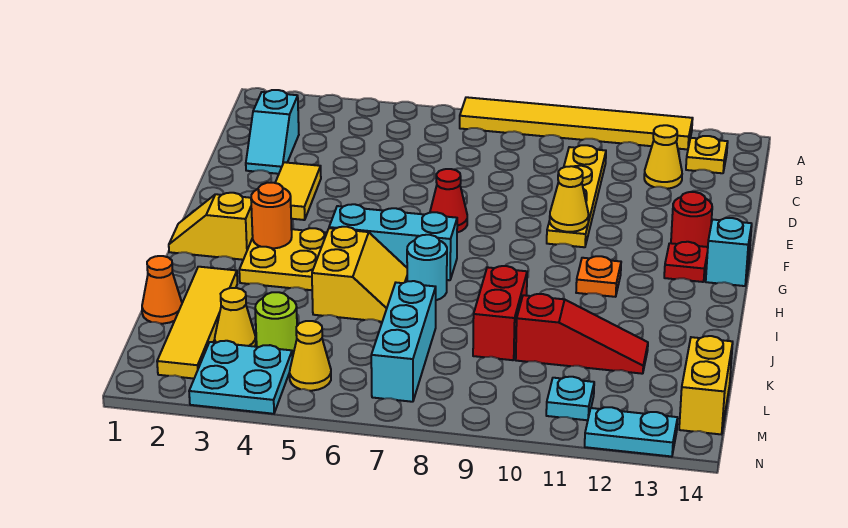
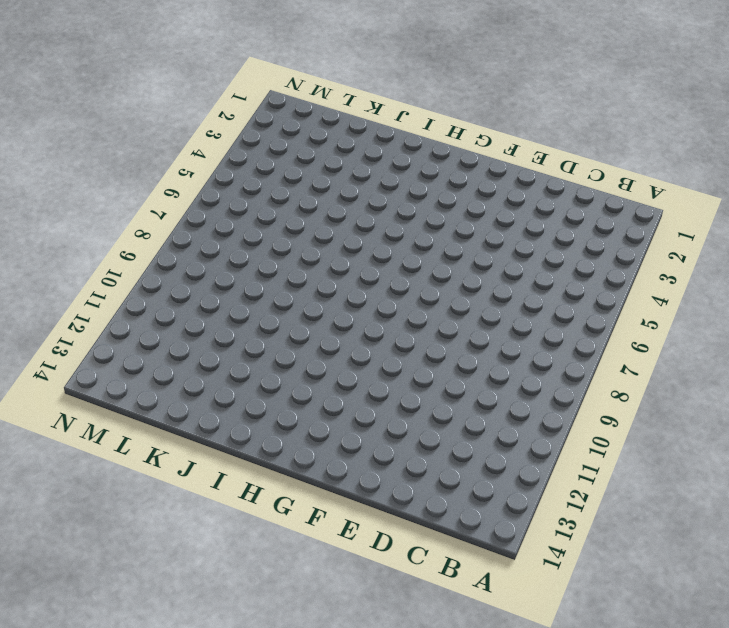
none -> yellow tile A7:A12 level 1
none -> yellow plate B13 level 1
none -> cyan slope C2:D2 level 1 top C
none -> yellow plate C10:F10 level 1

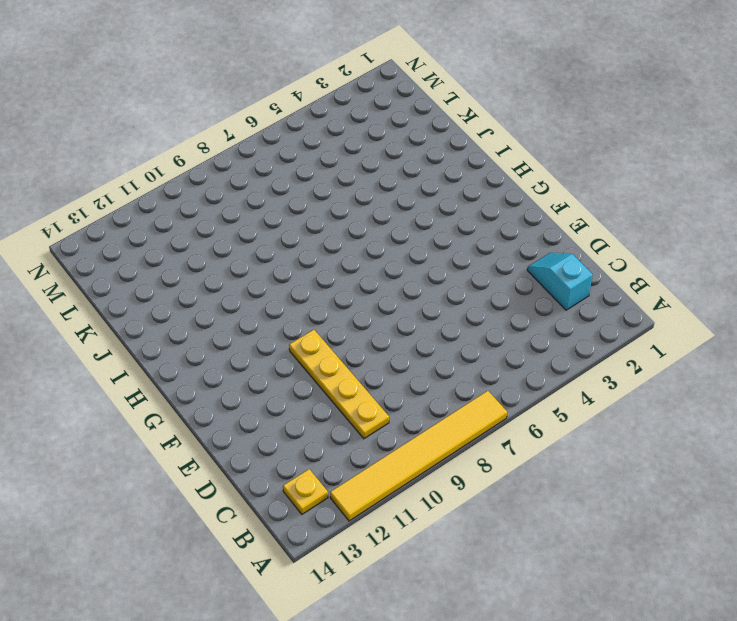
none -> yellow cone C12 level 1
none -> yellow tile E3:F3 level 1
none -> red cone F7 level 1
none -> red round brick F13 level 1

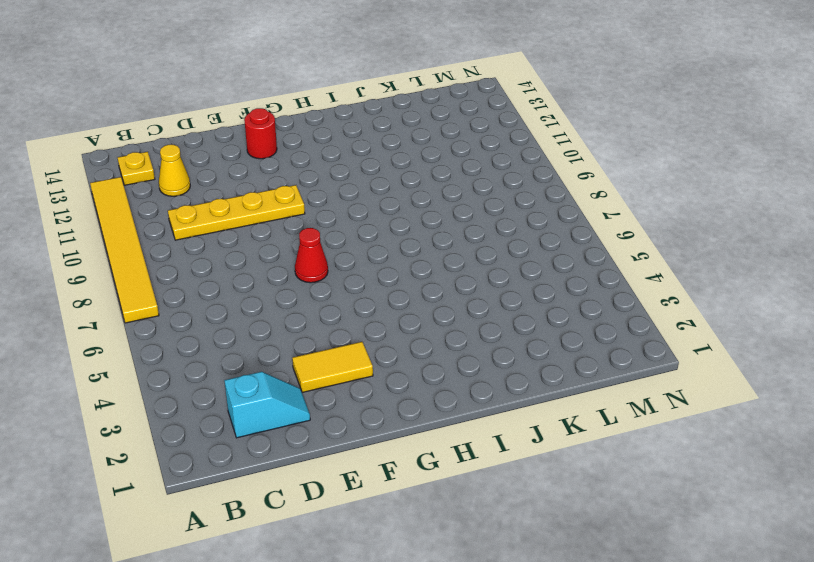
none -> red plate G13 level 1
none -> cyan brick G14 level 1
none -> yellow slope H1:H2 level 1 top 2
none -> yellow plate H3:I4 level 1

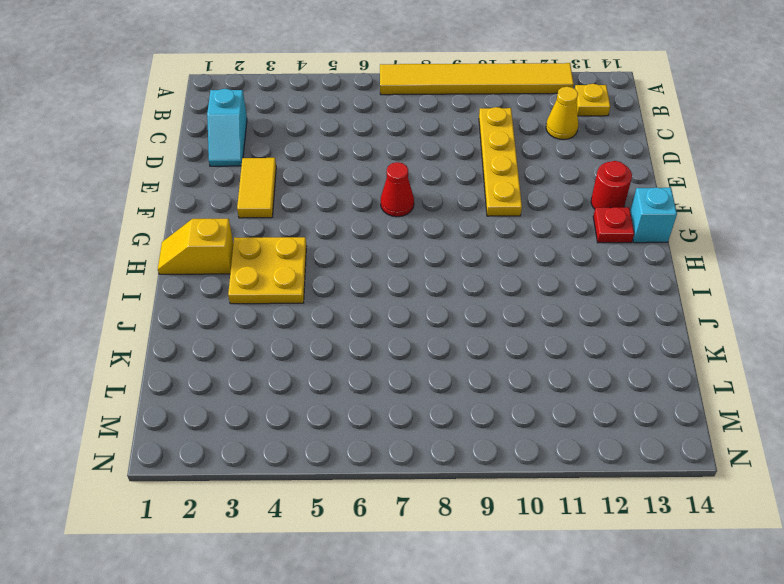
none -> cyan brick H5:H7 level 1
none -> orange plate H11 level 1
none -> yellow slope I5:J6 level 1 top 5
none -> cyan round brick I7 level 1

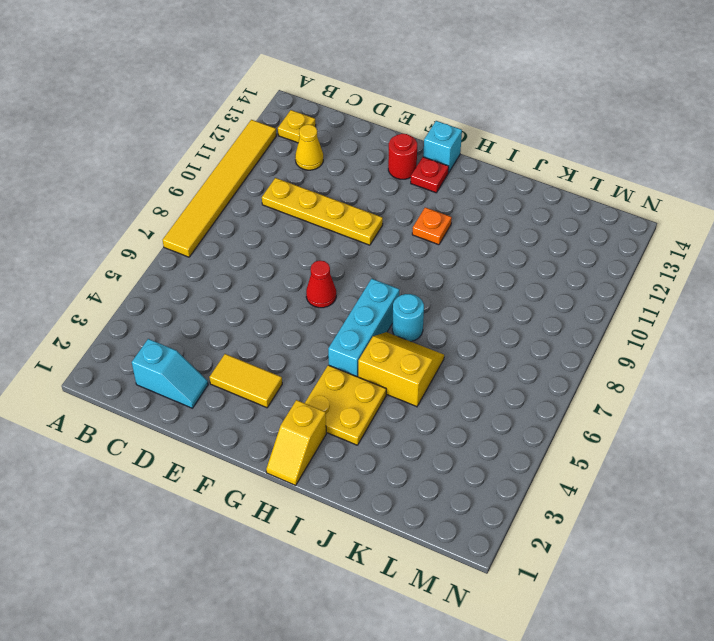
none -> yellow tile J2:M2 level 1
none -> red brick J9:K9 level 1
none -> orange cone K1 level 1
none -> cyan brick K7:M7 level 1

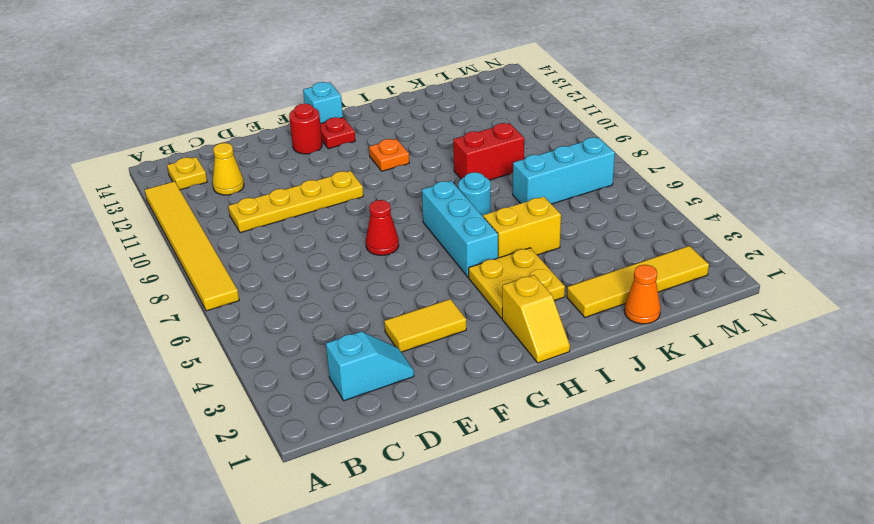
none -> red slope K10:K12 level 1 top 10
none -> yellow cone L3 level 1
none -> lime round brick L4 level 1
none -> yellow brick L14:M14 level 1

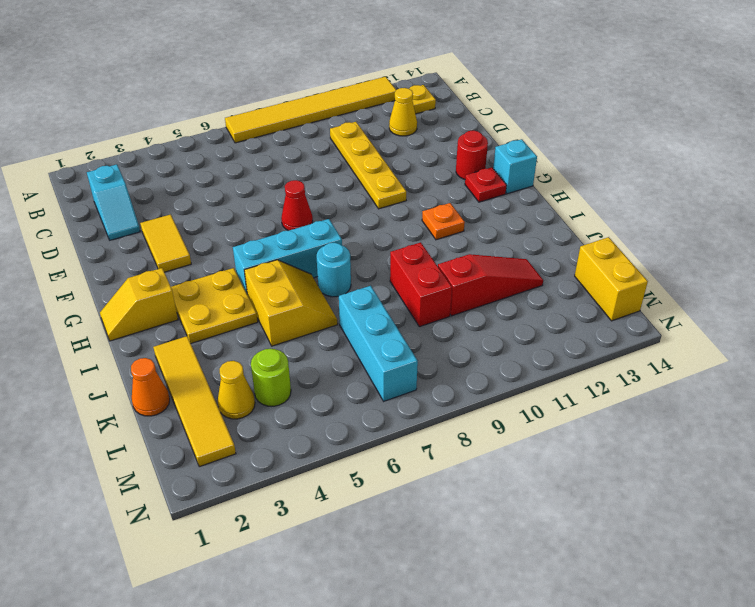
none -> cyan plate M3:N4 level 1
none -> yellow cone M5 level 1
none -> cyan plate M11 level 1
none -> cyan plate N12:N13 level 1

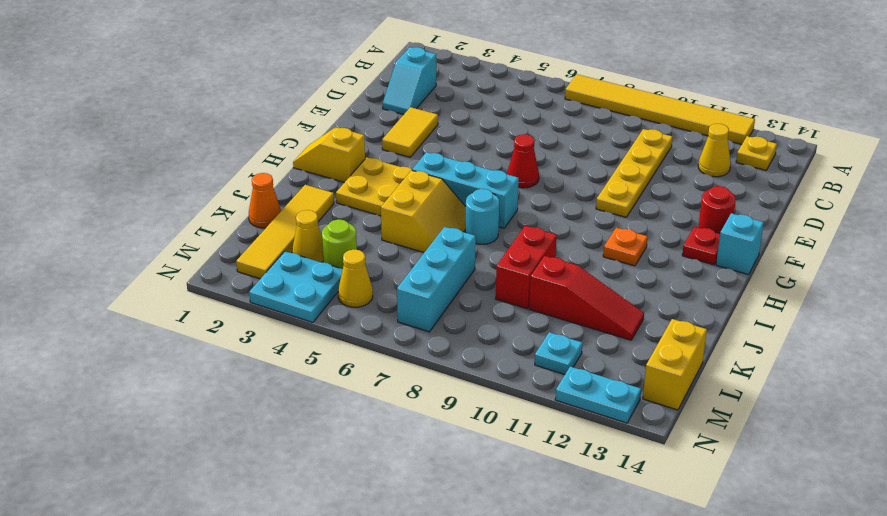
none -> yellow cone F10 level 2
none -> orange round brick H3 level 2

